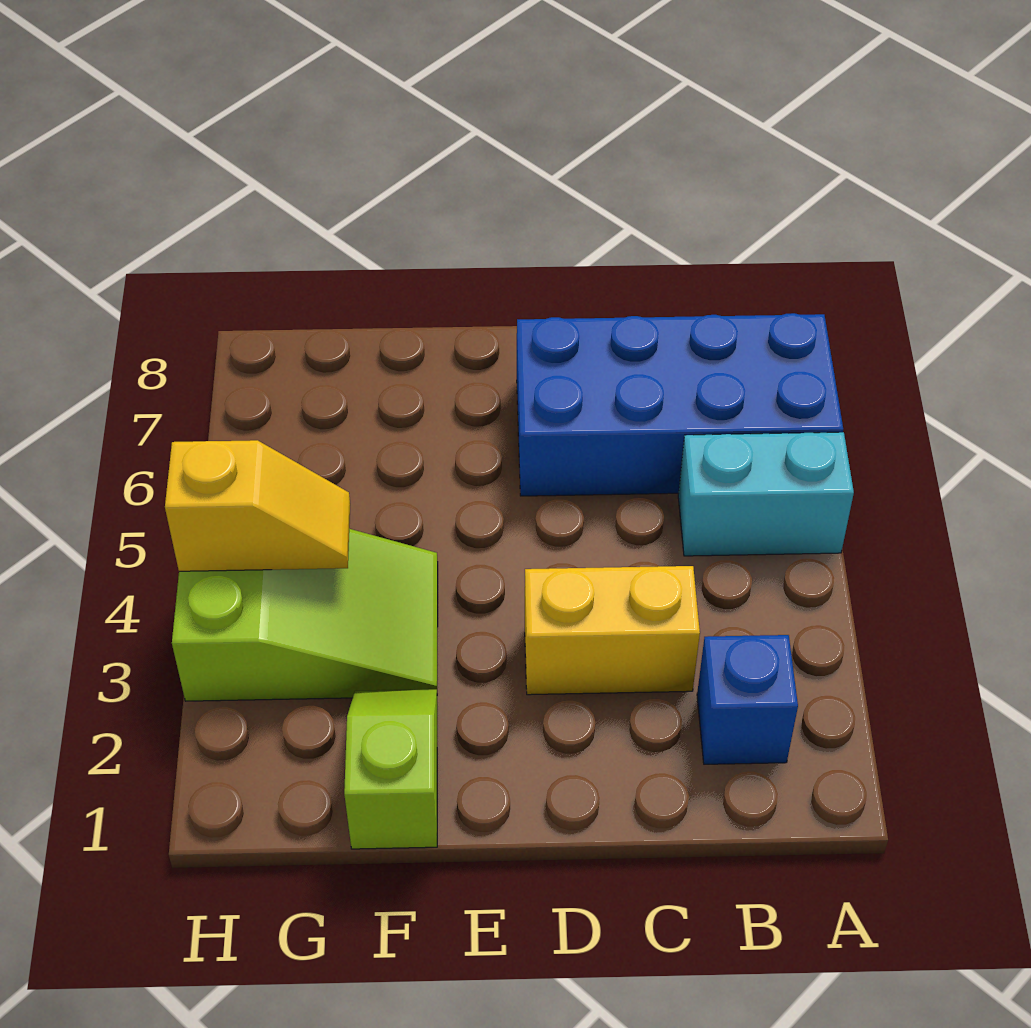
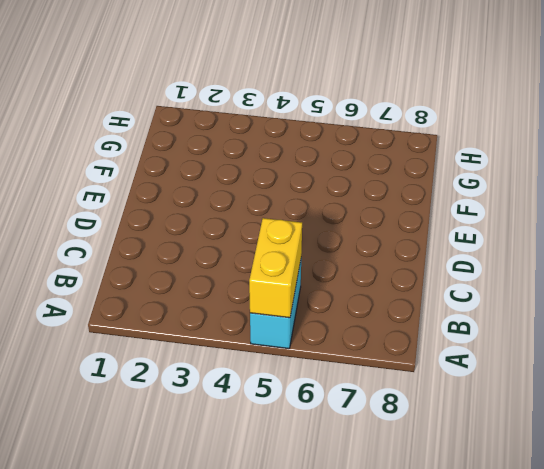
yellow brick A5:B5 level 2 -> yellow brick C3:D3 level 1
none -> blue brick A6:D7 level 1
none -> blue brick B2 level 1

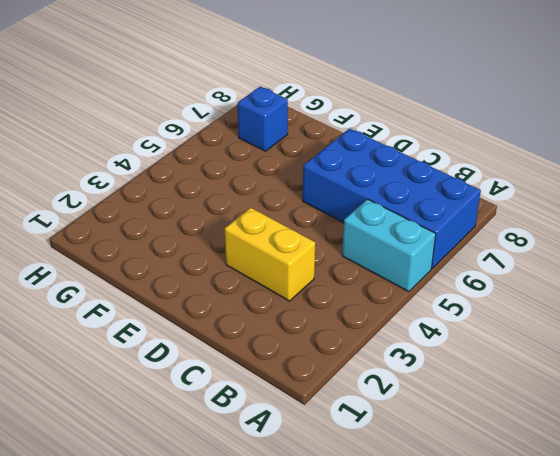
blue brick G7 level 1 -> blue brick B2 level 1
none -> lime slope F1:F2 level 1 top 1
none -> lime slope F3:H4 level 1 top H

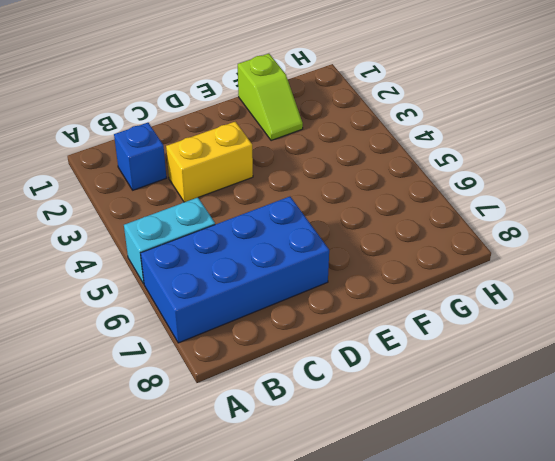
none -> lime slope F3:H4 level 1 top H
none -> yellow slope G4:H4 level 2 top H

